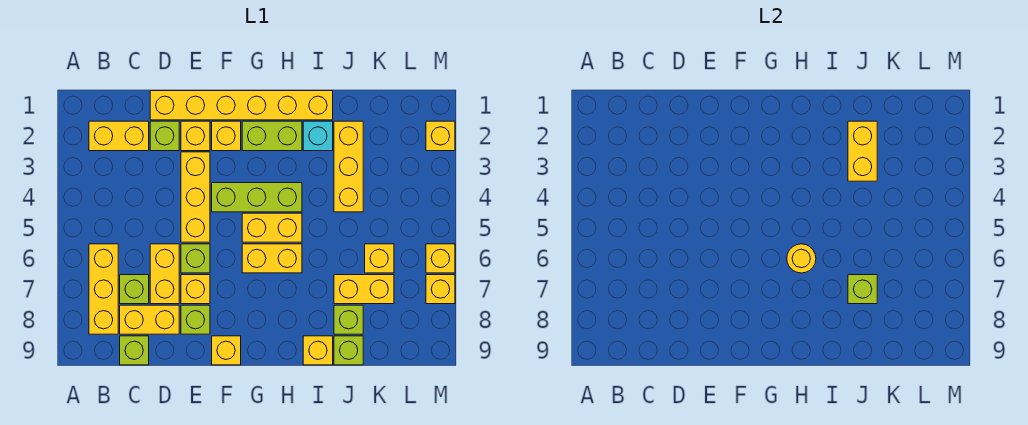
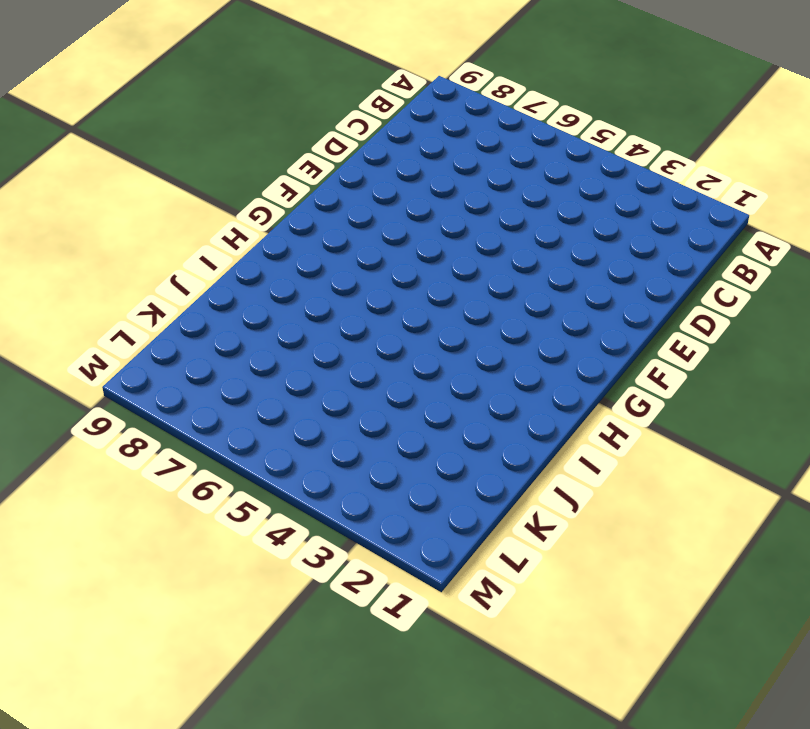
none -> yellow brick B2:C2 level 1
none -> yellow brick B6:B8 level 1
none -> lime brick C7 level 1
none -> yellow brick C8:D8 level 1

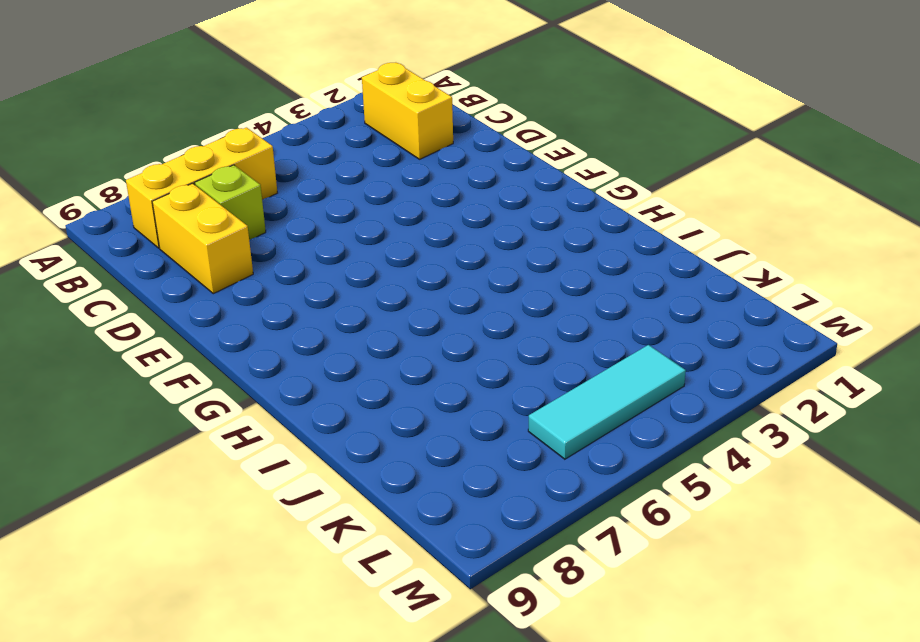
cyan tile L4:L6 level 1 -> none
none -> lime brick C9 level 1
none -> yellow brick D1:I1 level 1
none -> lime brick D2 level 1
none -> yellow brick D6:D7 level 1

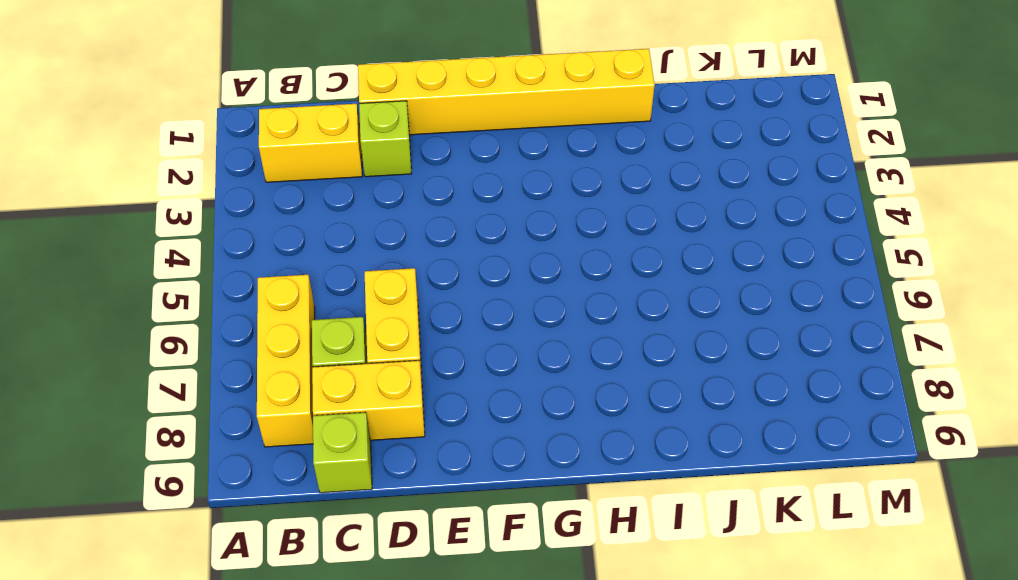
none -> yellow brick E2 level 1
none -> yellow brick E3:E5 level 1
none -> lime brick E6 level 1
none -> yellow brick E7 level 1

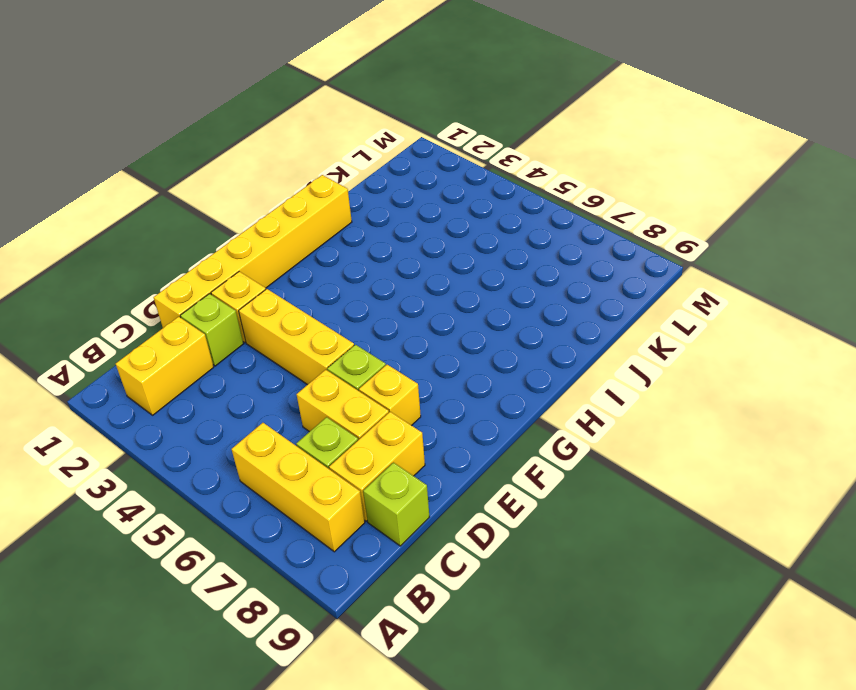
none -> lime brick E8 level 1
none -> yellow brick F2 level 1
none -> lime brick F4:H4 level 1
none -> yellow brick F9 level 1

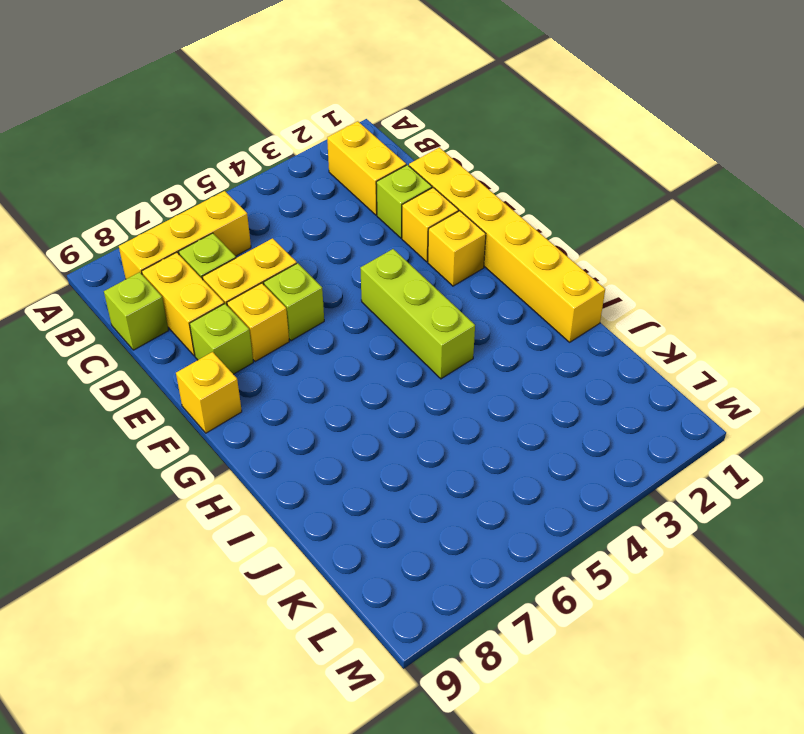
none -> yellow brick E3:E5 level 1
none -> lime brick G2:H2 level 1
none -> yellow brick G5:H5 level 1
none -> yellow brick G6:H6 level 1

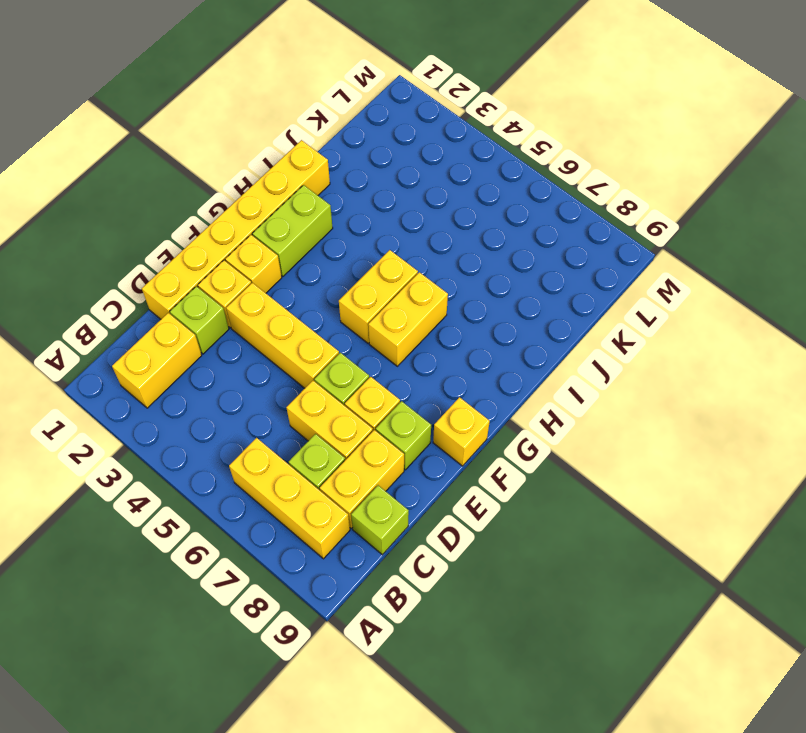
none -> lime brick F4:H4 level 1
none -> cyan brick I2 level 1
none -> yellow brick I9 level 1
none -> yellow brick J2:J4 level 1

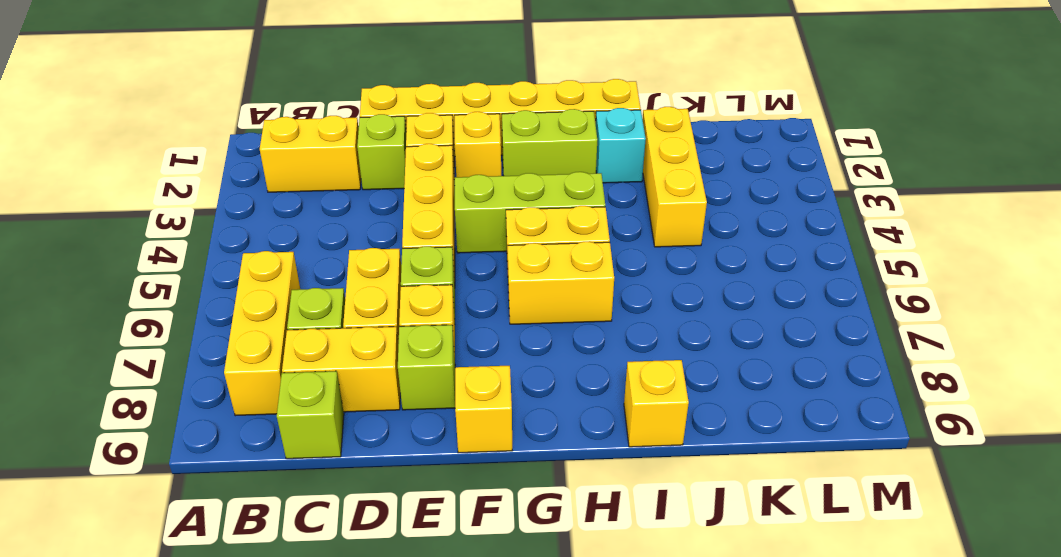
none -> yellow brick J7:K7 level 1
none -> lime brick J8 level 1
none -> lime brick J9 level 1
none -> yellow brick K6 level 1

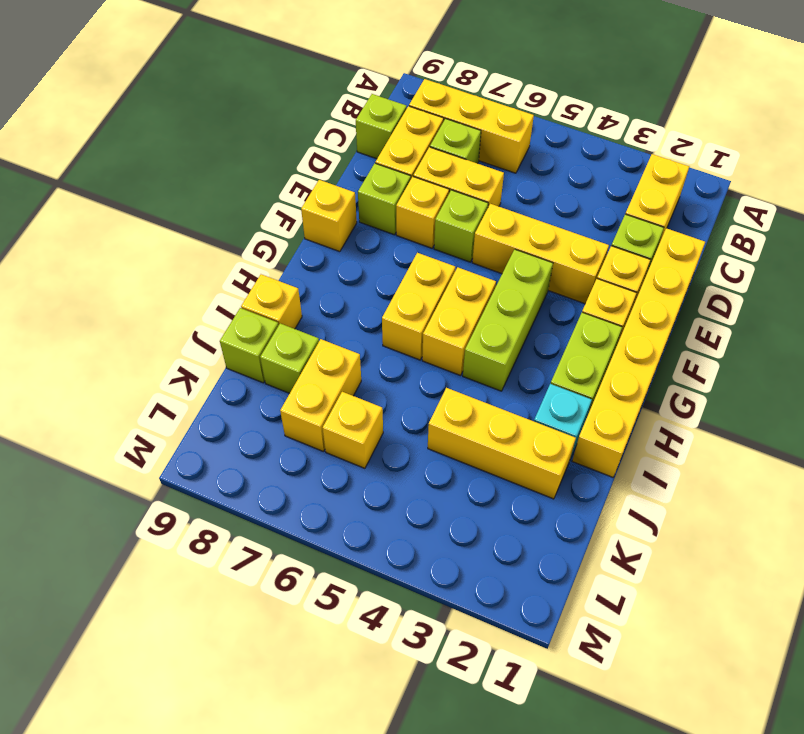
none -> yellow brick M2 level 1
none -> yellow brick M6 level 1
none -> yellow brick M7 level 1
none -> yellow round brick H6 level 2

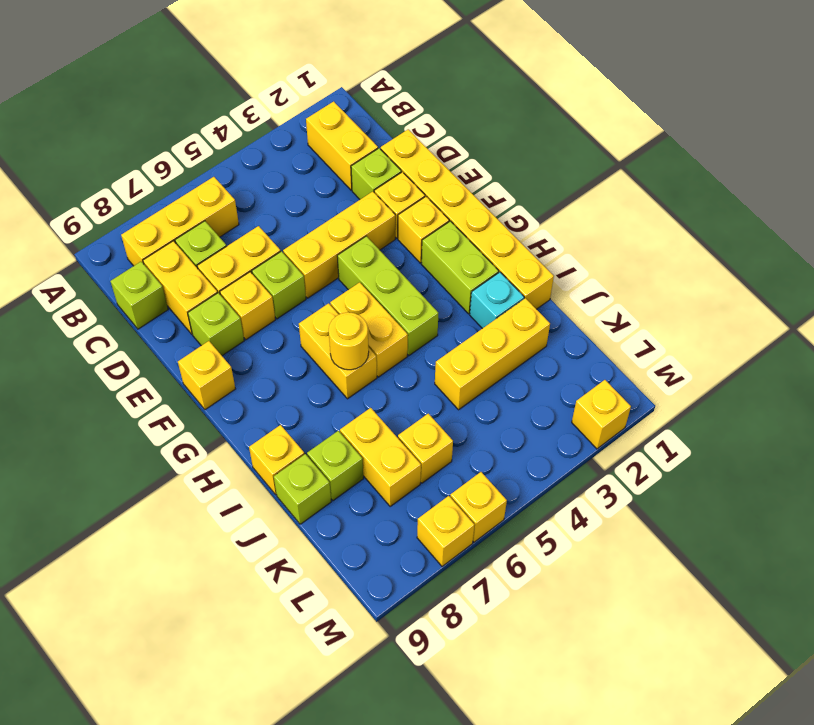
none -> yellow brick J2:J3 level 2
none -> lime brick J7 level 2

